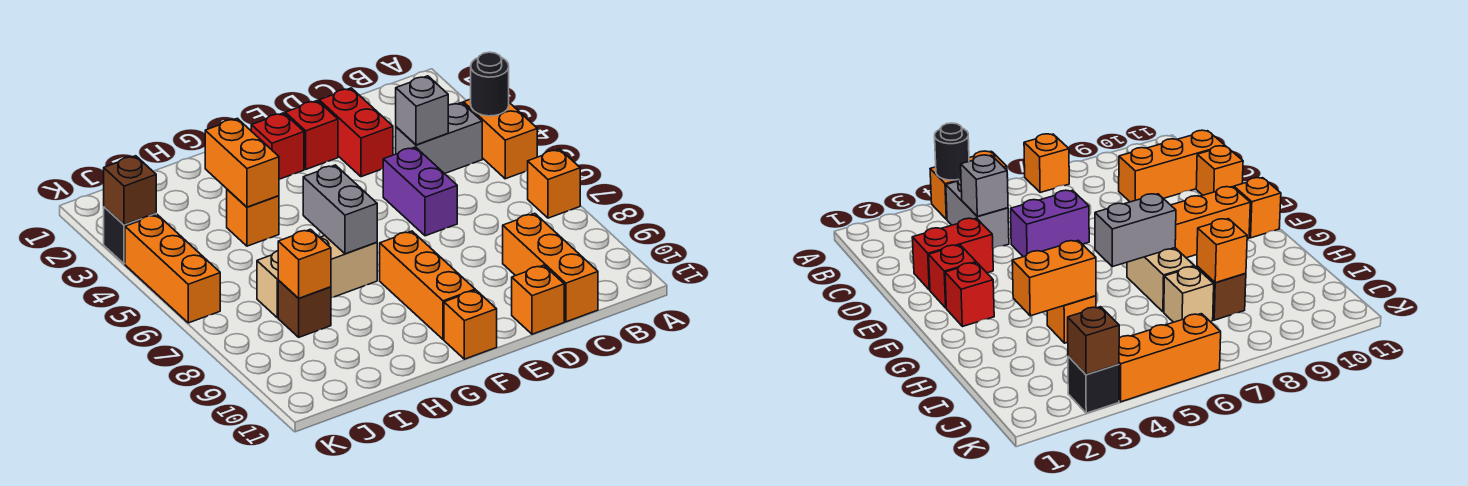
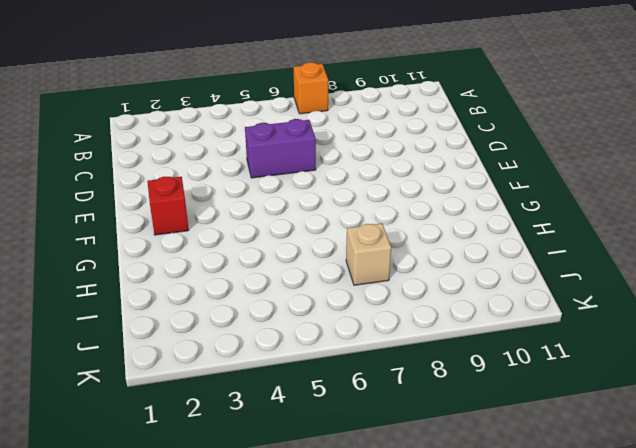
none -> orange brick A4:A5 level 1
none -> grey brick B4:C4 level 1
none -> orange brick C9:C11 level 1

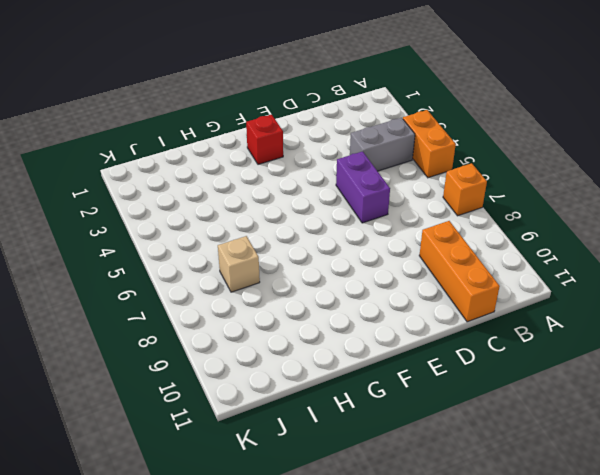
none -> red brick D2:D3 level 1
none -> orange brick D11 level 1
none -> red brick E2 level 1

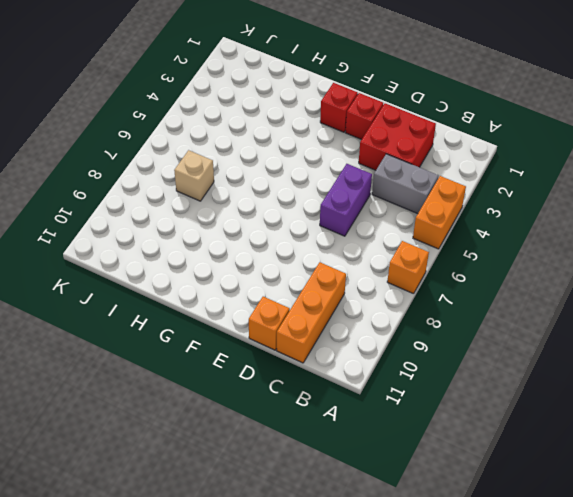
red brick C2:D3 level 1 -> red brick D2:D3 level 1
none -> orange brick F8:F10 level 1
none -> orange brick F11 level 1
none -> tan brick G7:H7 level 1

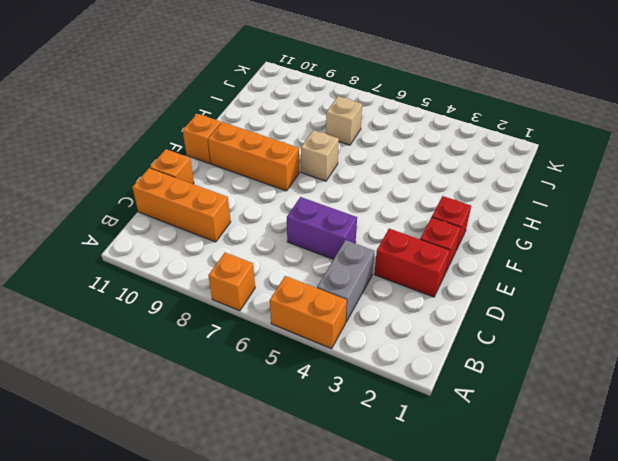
tan brick G7 level 1 -> tan brick G7:H7 level 1
none -> orange brick H4 level 1
none -> brown brick I8 level 1
none -> black brick K3 level 1

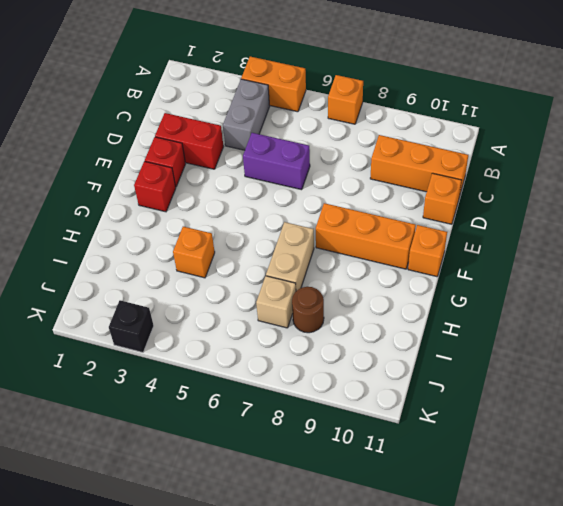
brown round brick I8 level 1 -> brown brick I8 level 1
none -> orange brick K4:K6 level 1
none -> black round brick A4 level 2
none -> grey brick C4 level 2

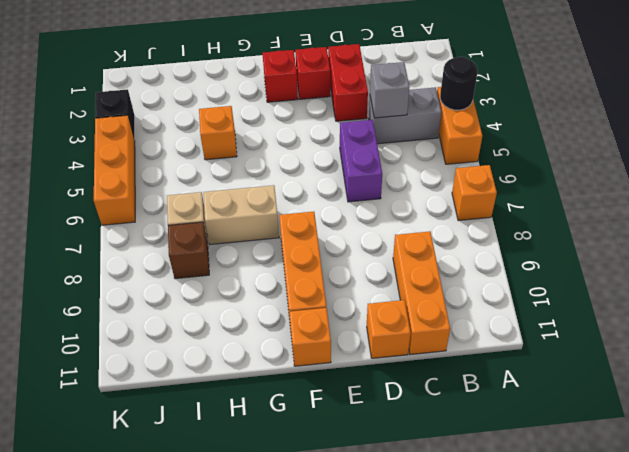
none -> grey brick G6:G7 level 2
none -> orange brick H3:H4 level 2
none -> orange brick I8 level 2

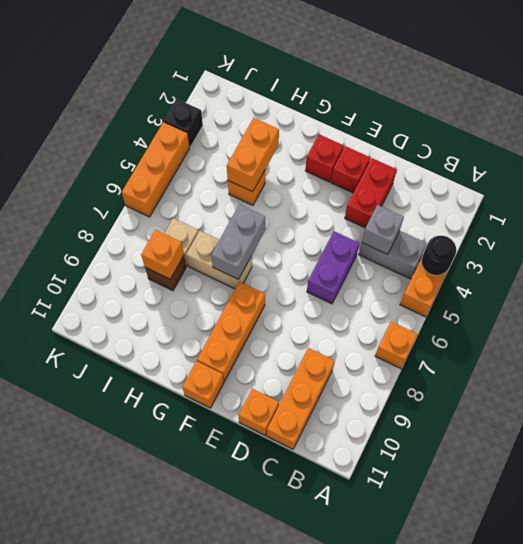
none -> brown brick K3 level 2

